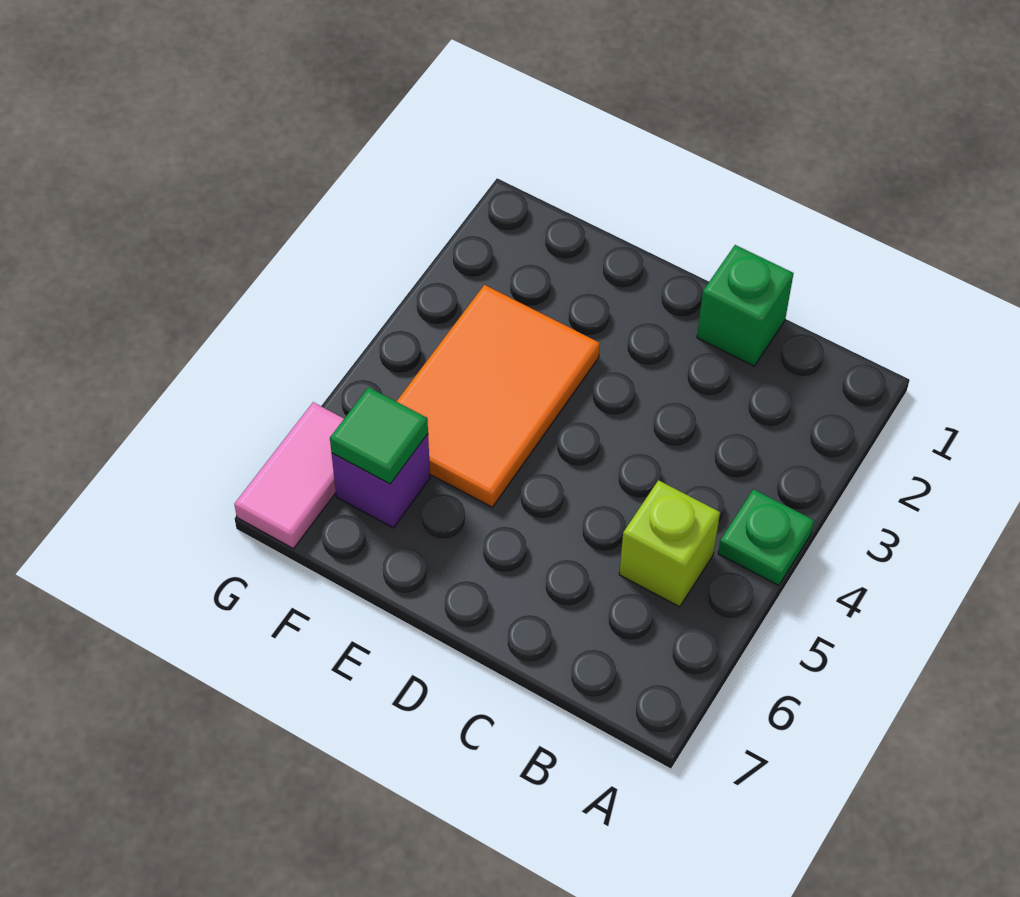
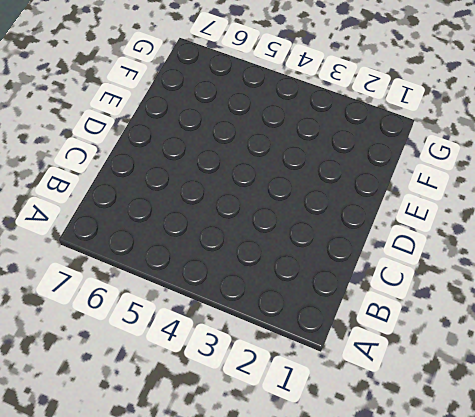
none -> green plate A4 level 1
none -> lime brick B5 level 1

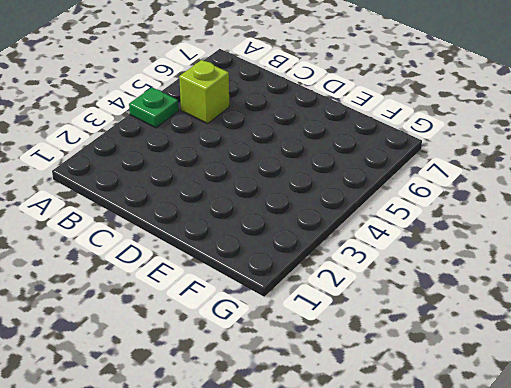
none -> green brick C1 level 1
none -> orange tile E3:F5 level 1

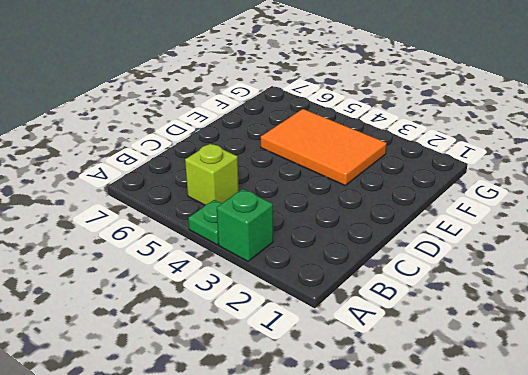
green brick A3 level 1 -> green brick C1 level 1
none -> purple brick F6 level 1
none -> pink tile G6:G7 level 1

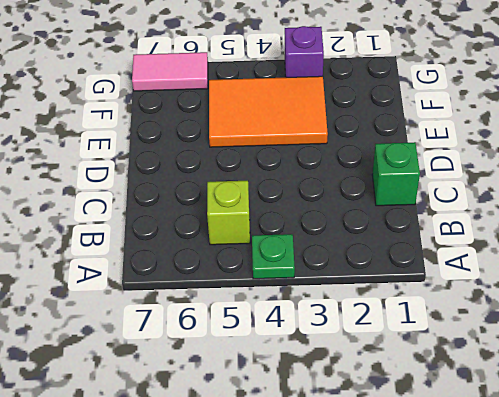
purple brick G3 level 1 -> purple brick F6 level 1
none -> green tile F6 level 2

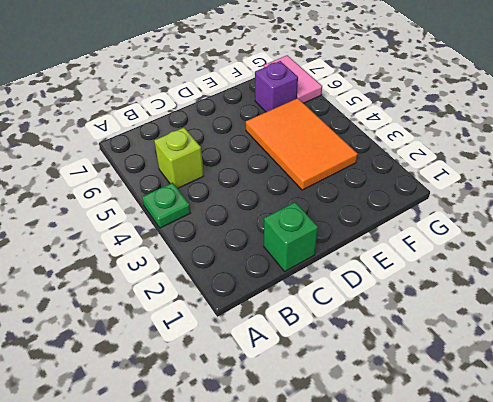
none -> green tile F6 level 2

